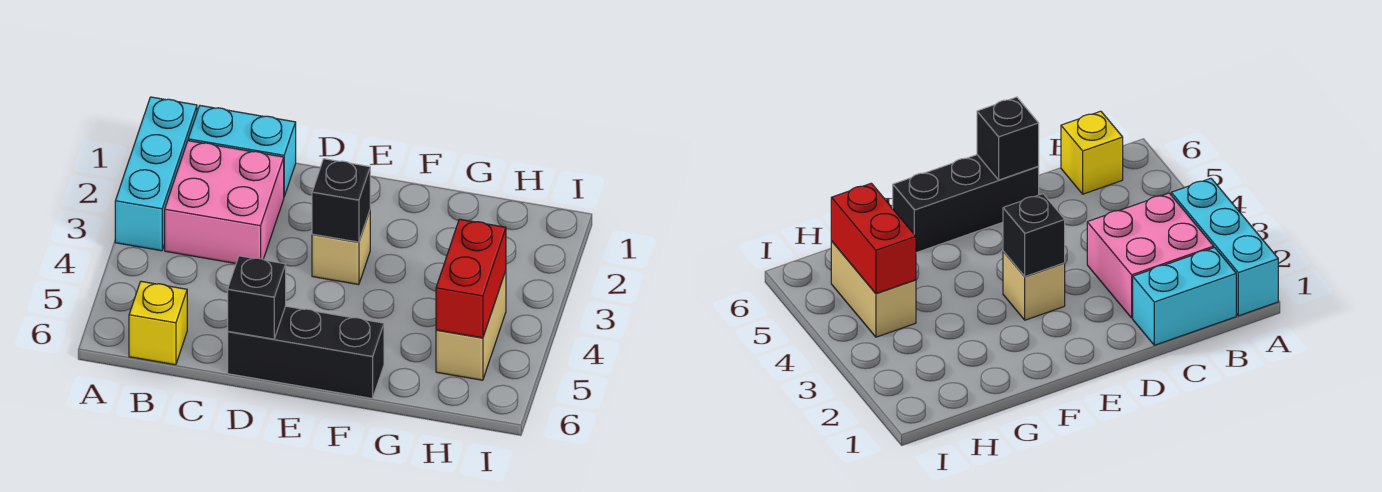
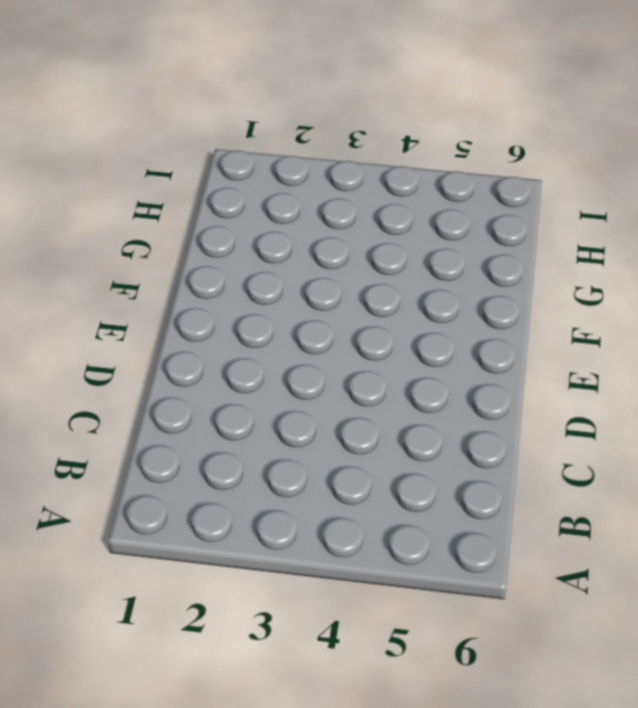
none -> cyan brick A1:A3 level 1
none -> cyan brick B1:C1 level 1

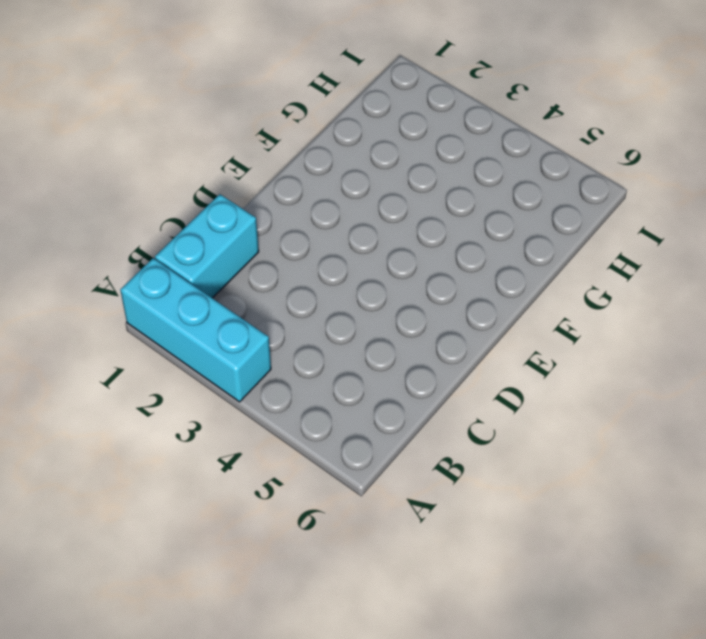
none -> pink brick B2:C3 level 1
none -> yellow brick B6 level 1

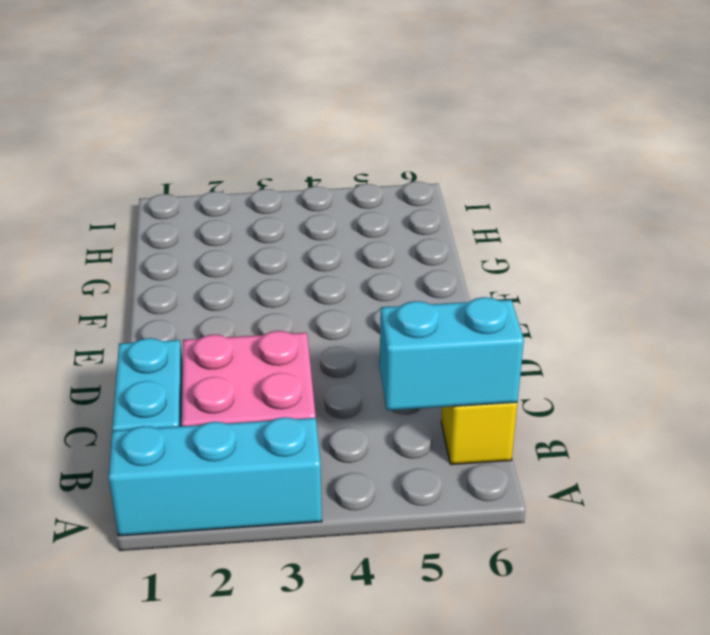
cyan brick B5:B6 level 2 -> none
none -> black brick D6:F6 level 1
none -> tan brick E3 level 1

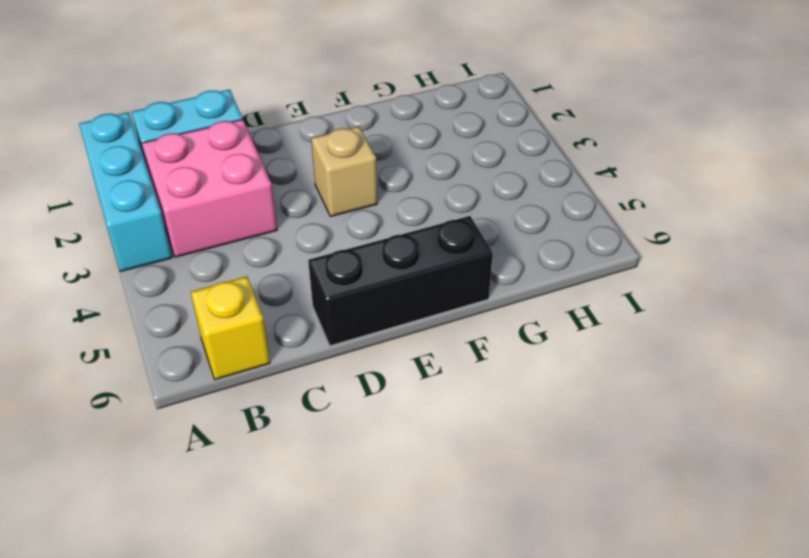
none -> tan brick H4:H5 level 1
none -> black brick D6 level 2

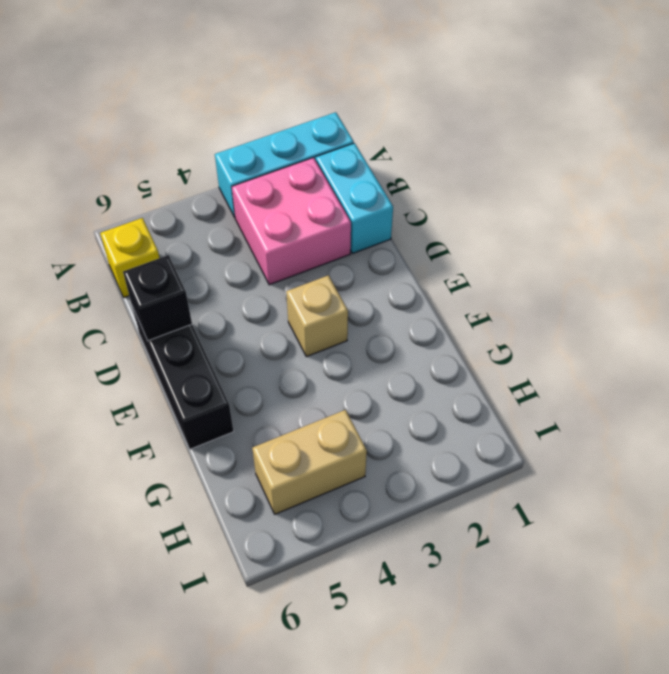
none -> black brick E3 level 2
none -> red brick H4:H5 level 2

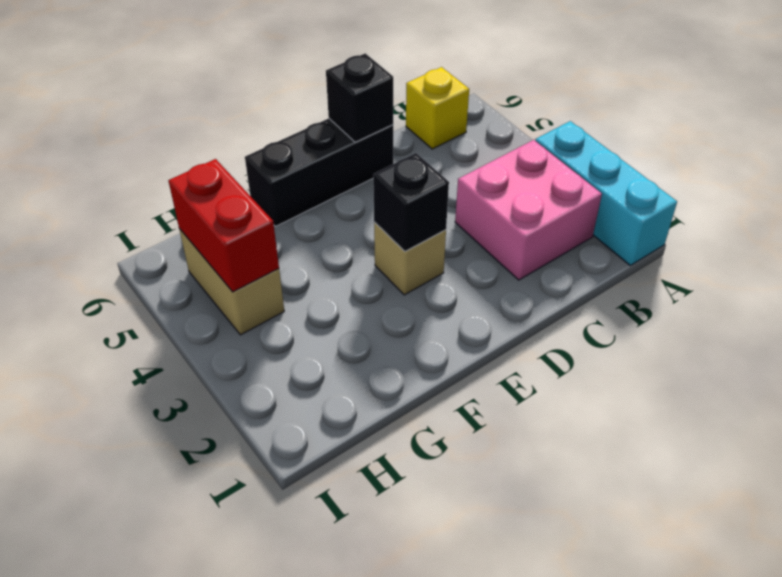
none -> cyan brick B1:C1 level 1

